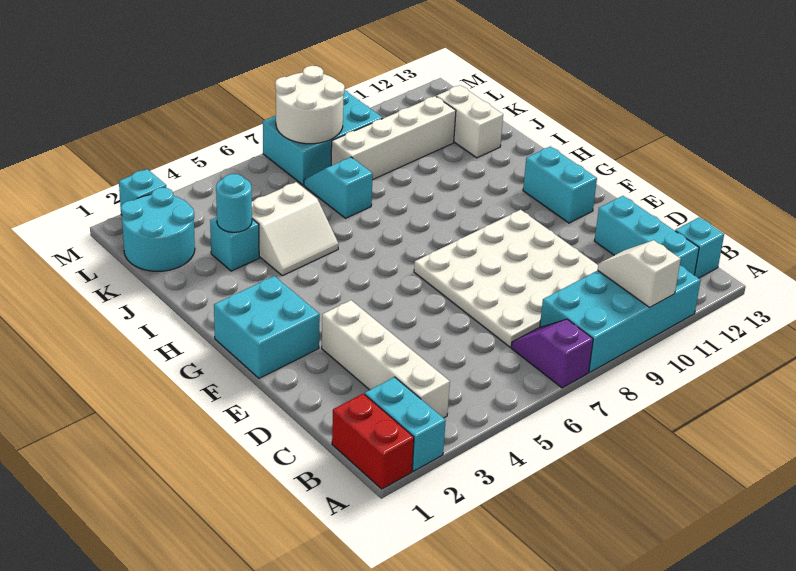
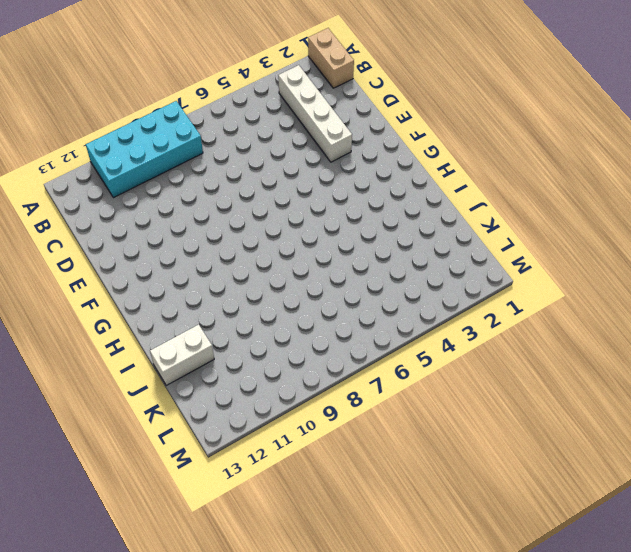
tan brick A1:B1 level 1 -> red brick A1:B1 level 1
white brick J12:J13 level 1 -> white brick J12:K12 level 1
none -> cyan brick A2:B2 level 1
none -> purple slope A7:B7 level 1 top A
none -> cyan brick B12:D12 level 1

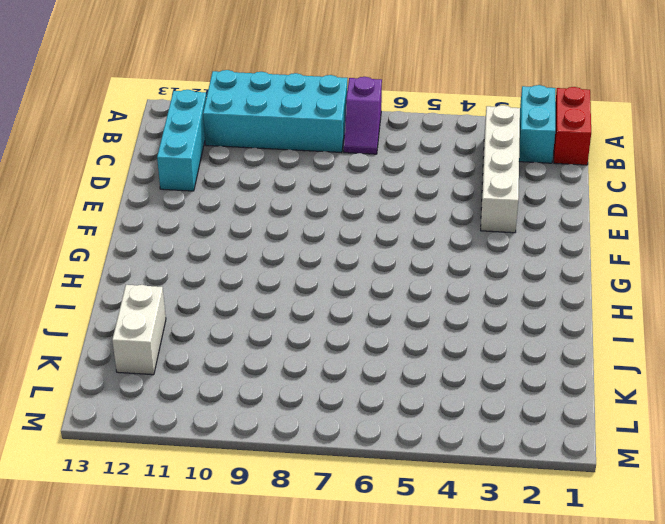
none -> cyan brick B13 level 1
none -> white plate C7:F10 level 1
none -> cyan brick F1:G2 level 1

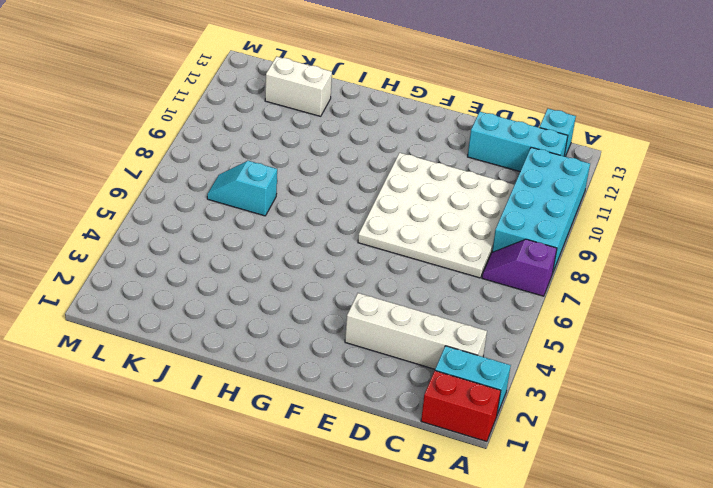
none -> cyan brick F1:G2 level 1
none -> cyan brick F12:G12 level 1
none -> white slope I4:J5 level 1 top J

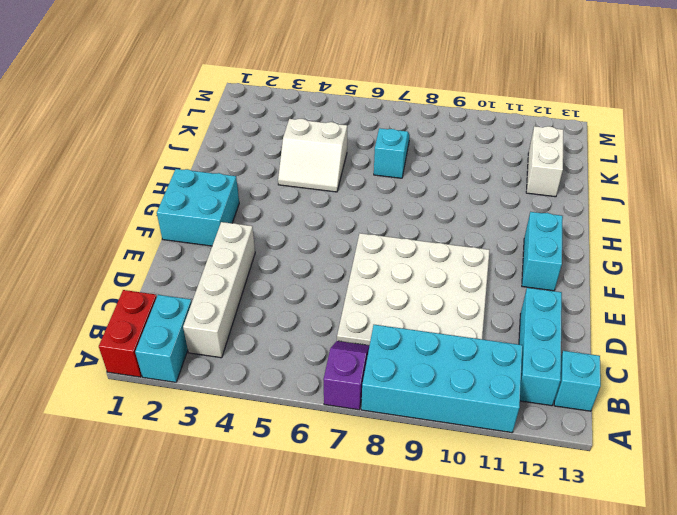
none -> cyan brick J3 level 1
none -> cyan round brick K1:L2 level 1
none -> white brick K8:K11 level 1

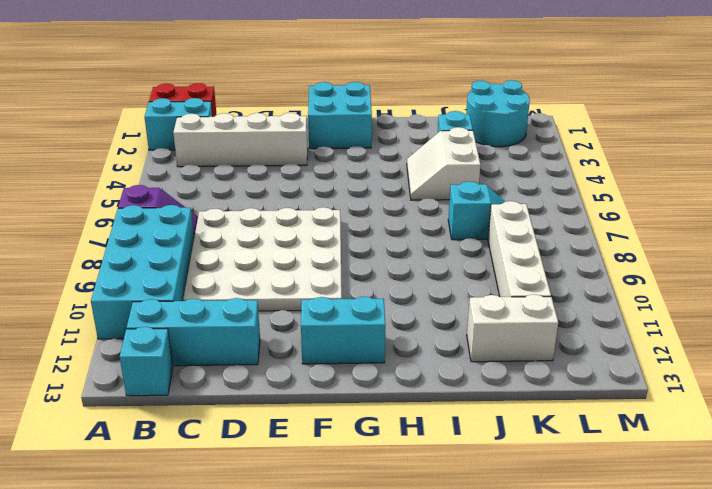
none -> cyan brick L7:M9 level 1
none -> cyan brick M2 level 1
none -> white slope A10:B10 level 2 top A

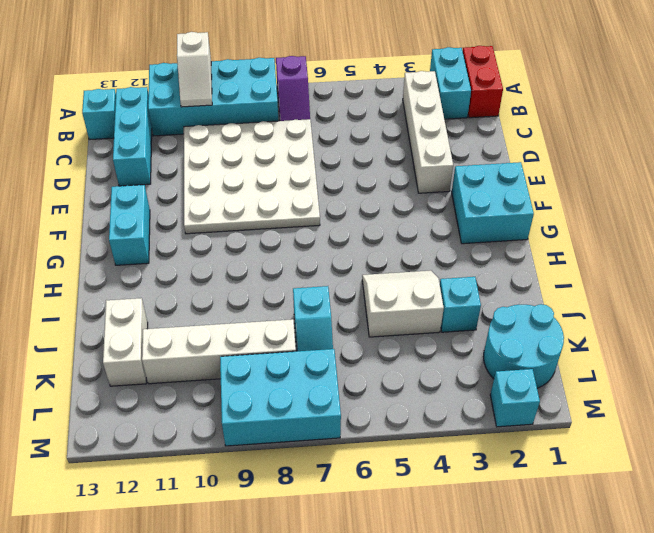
none -> cyan round brick J3 level 2
none -> white round brick L7:M8 level 2

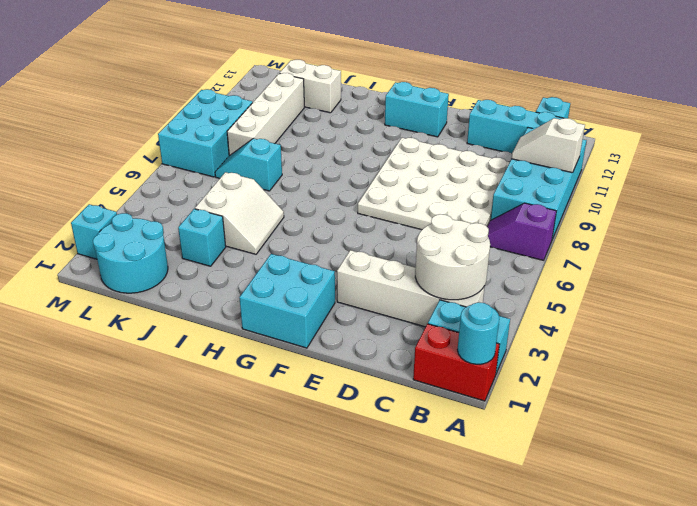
cyan round brick A1 level 2 -> cyan round brick J3 level 2
white round brick B3:C4 level 2 -> white round brick L7:M8 level 2

